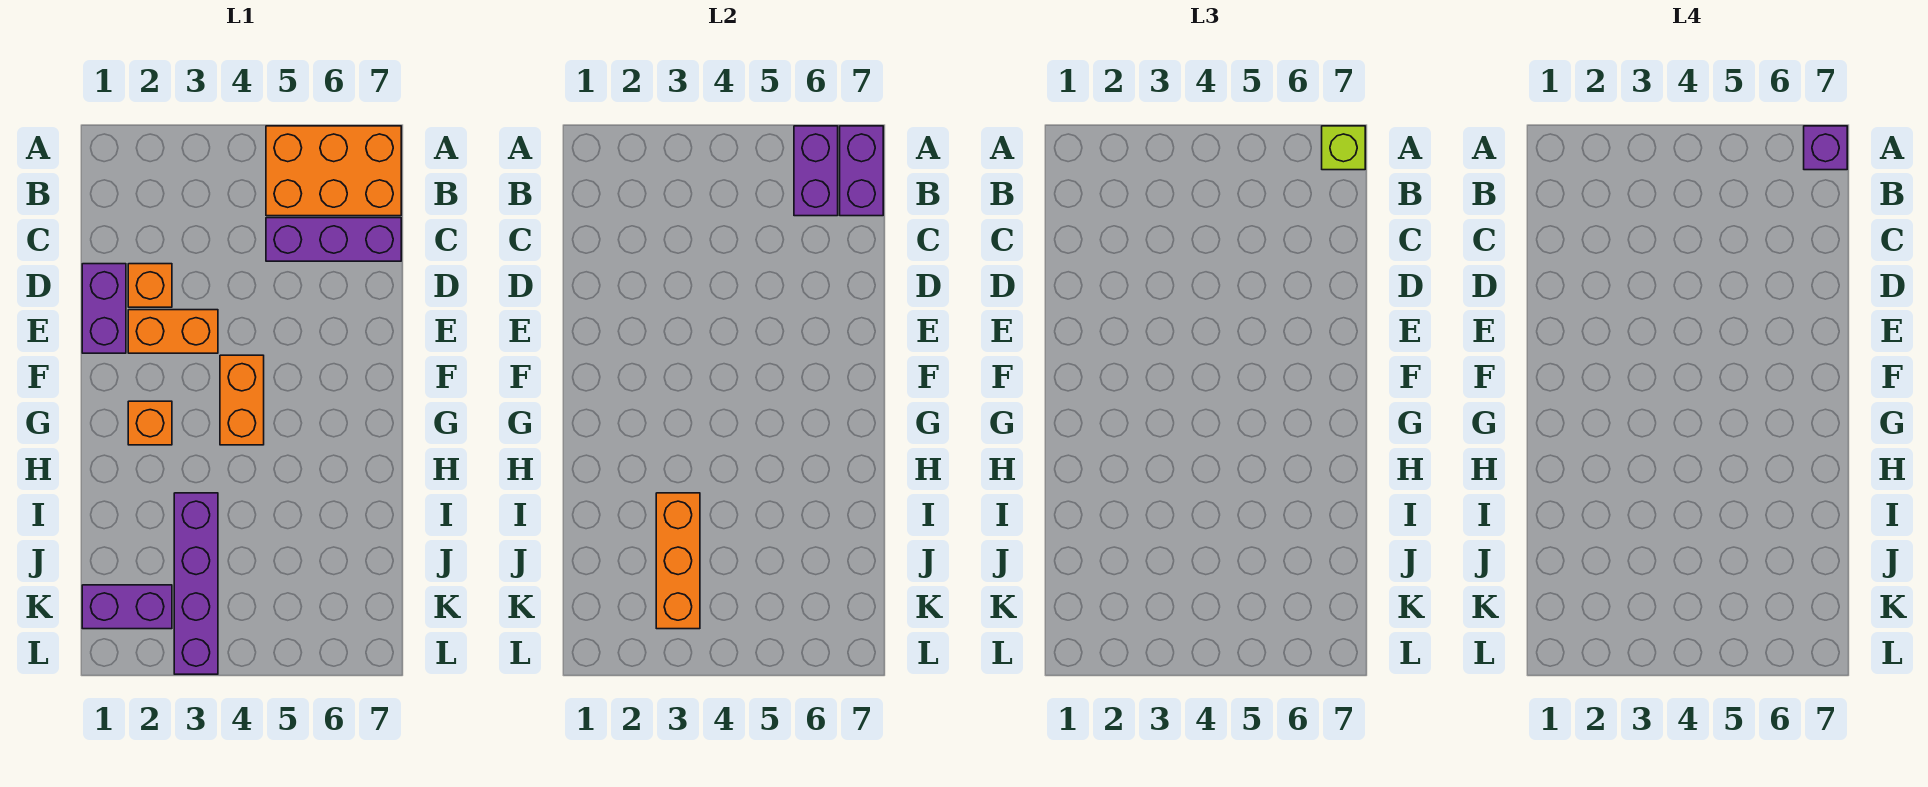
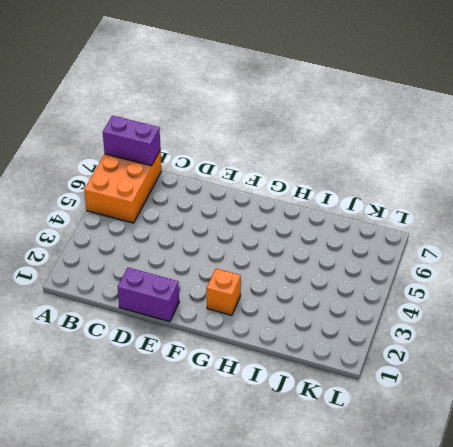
none -> purple brick C5:C7 level 1
none -> orange brick D2 level 1
none -> orange brick E2:E3 level 1

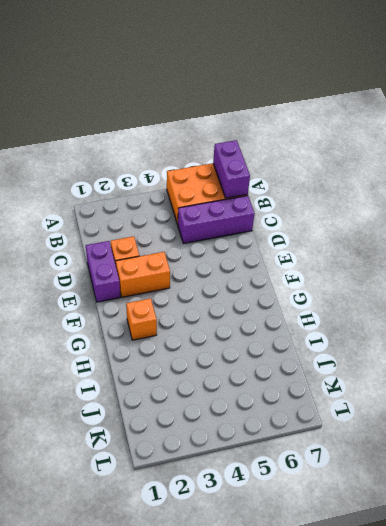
none -> orange brick F4:G4 level 1
none -> purple brick I3:L3 level 1
none -> purple brick K1:K2 level 1

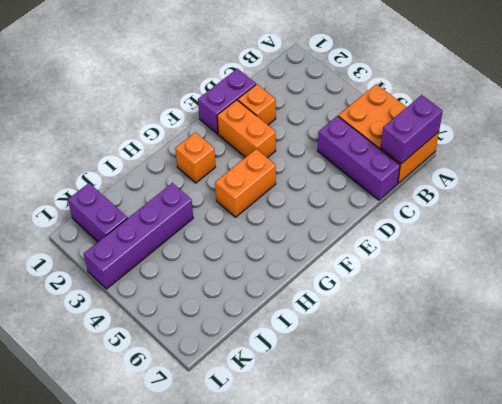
none -> purple brick A6:B6 level 2
none -> orange brick I3:K3 level 2
none -> lime brick A7 level 3

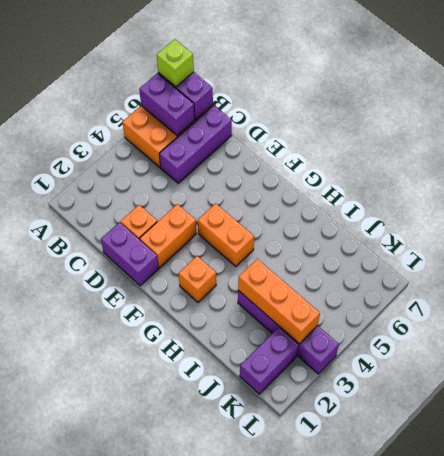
none -> purple brick A7 level 4

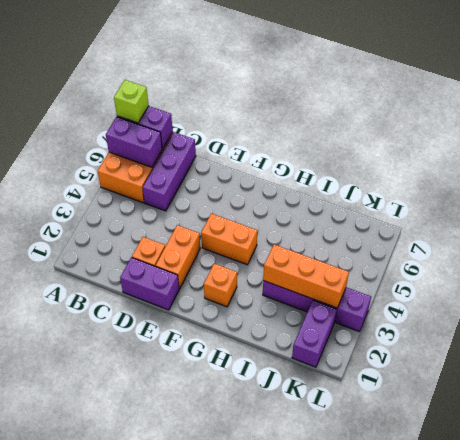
none -> purple brick A7 level 4

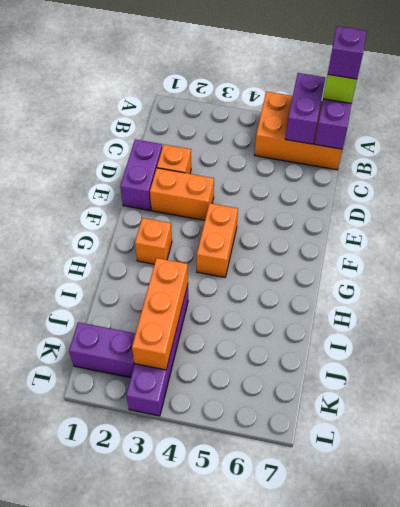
none -> purple brick C5:C7 level 1

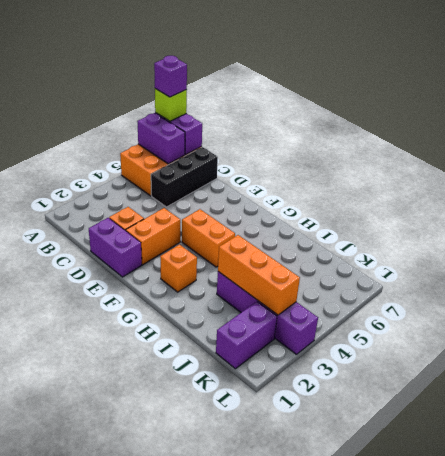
black brick C5:C7 level 1 -> purple brick C5:C7 level 1

